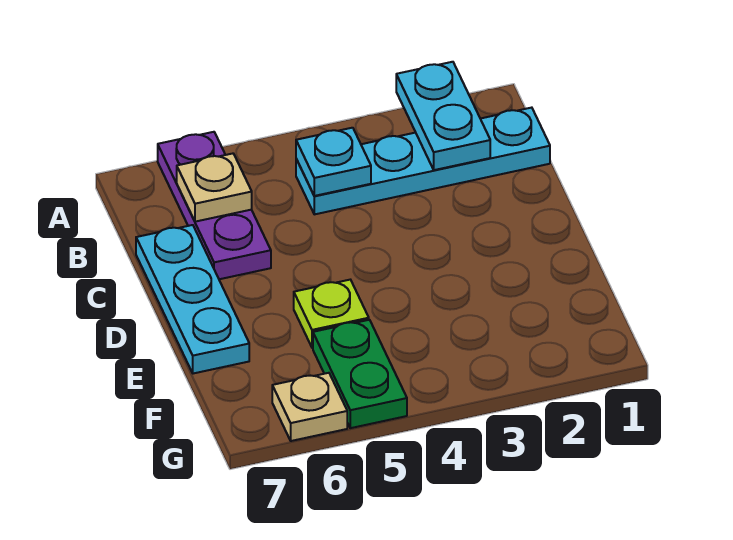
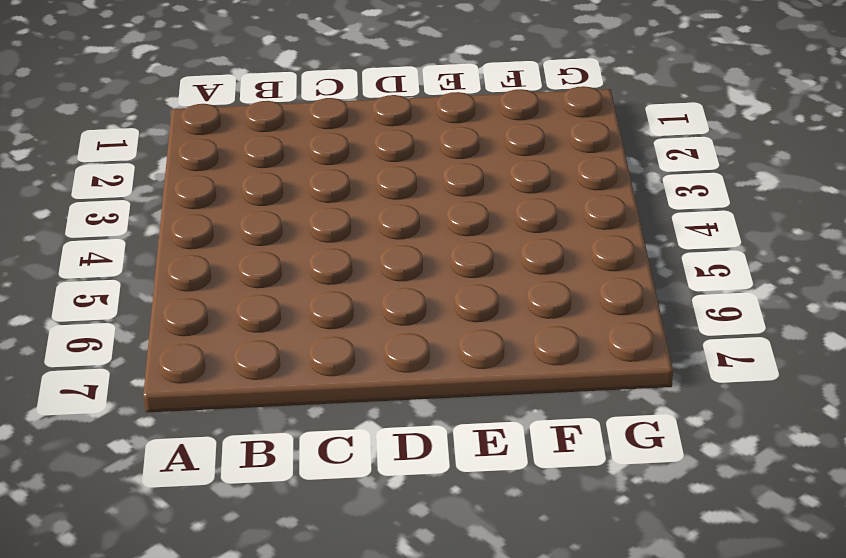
none -> purple plate A6:C6 level 1
none -> cyan plate B1:B4 level 1

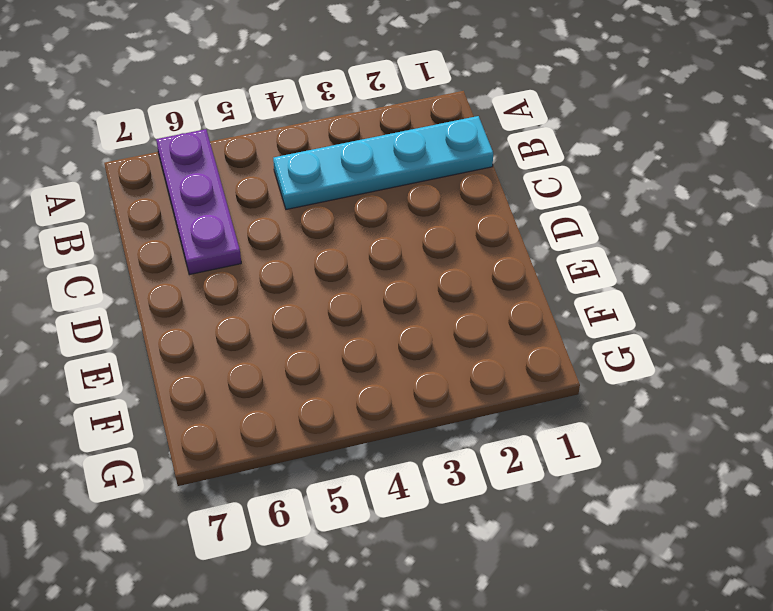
none -> cyan plate C7:E7 level 1
none -> lime plate E5 level 1

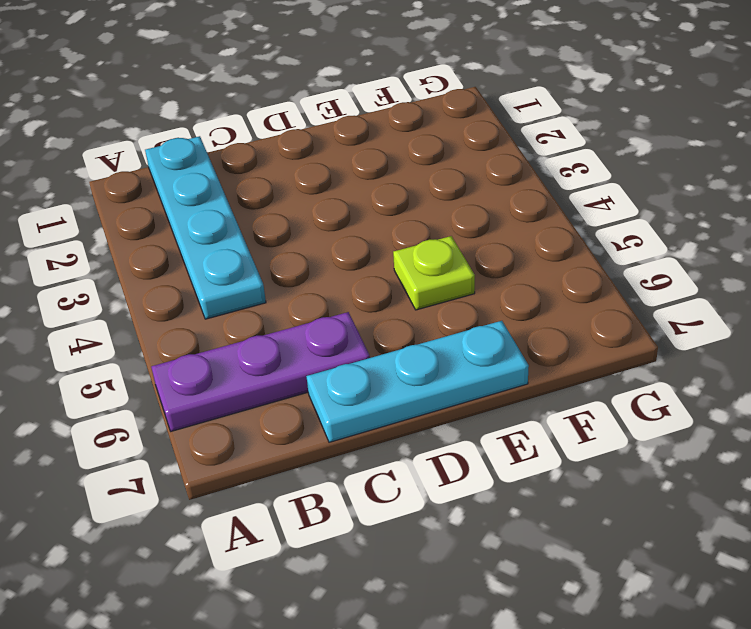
none -> green plate F5:G5 level 1
none -> tan plate G6 level 1

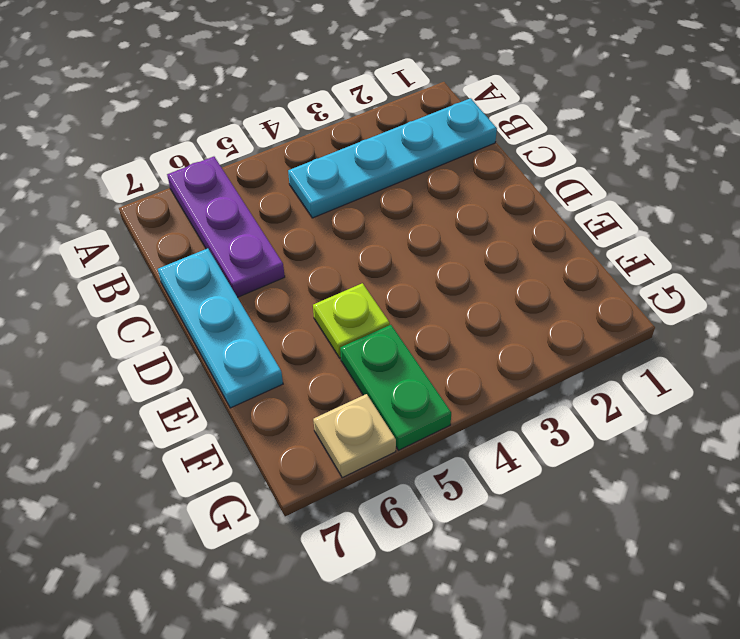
none -> cyan plate A2:B2 level 2
none -> cyan plate B4 level 2

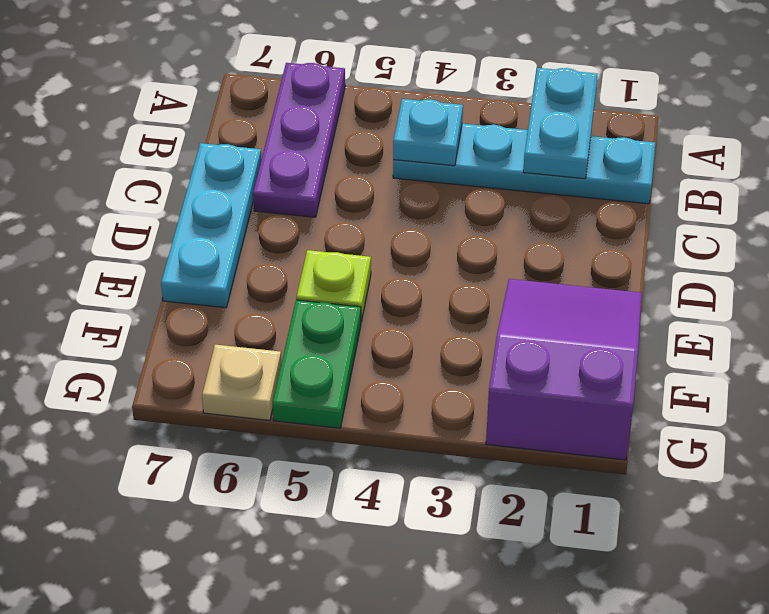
purple slope E1:G2 level 1 top G -> none
none -> tan plate B6 level 2

